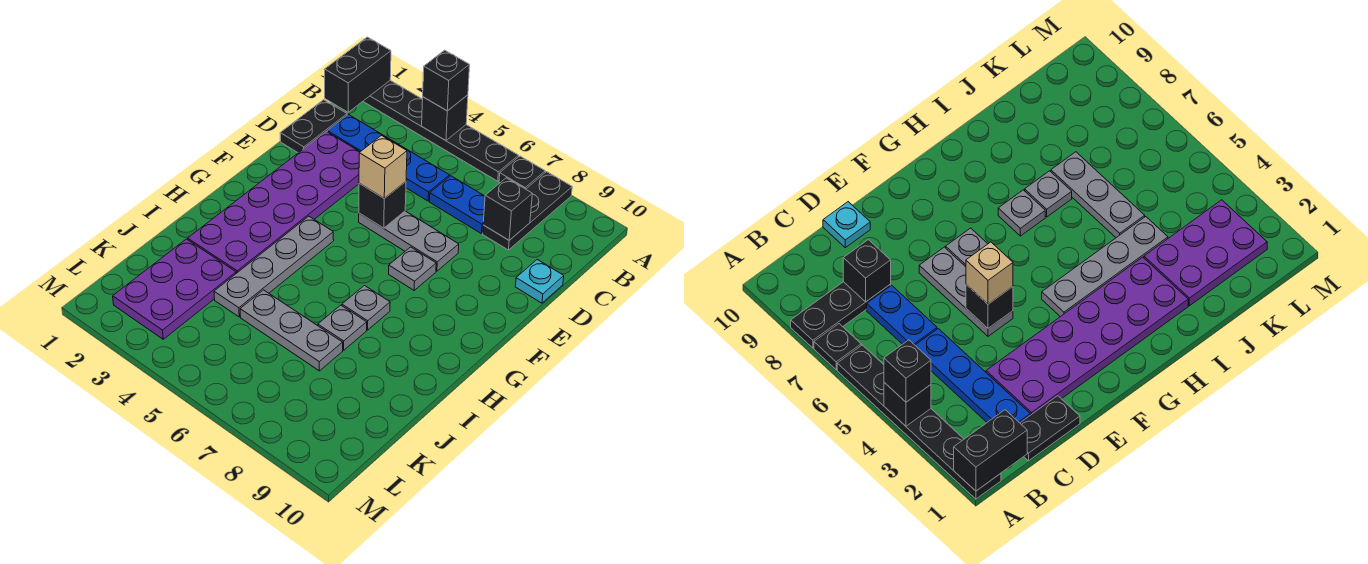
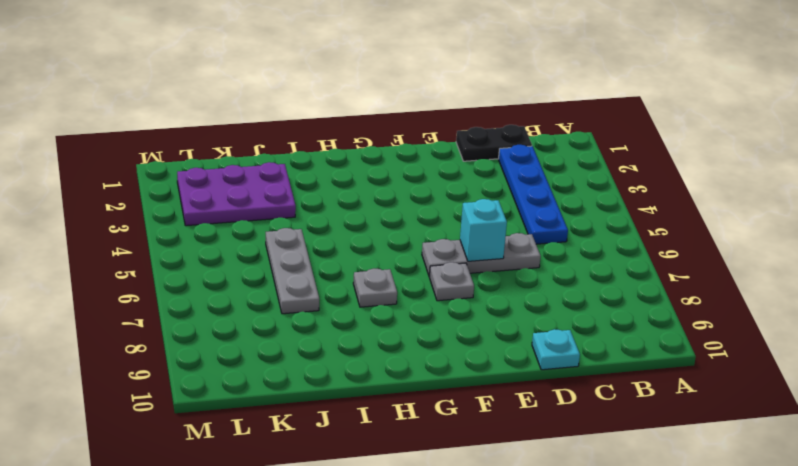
grey plate D6:F6 level 1 -> grey plate E5:E7 level 1
cyan brick E6 level 2 -> none
none -> black plate A1:A6 level 1
none -> black plate A7 level 1
none -> black plate A8:C8 level 1

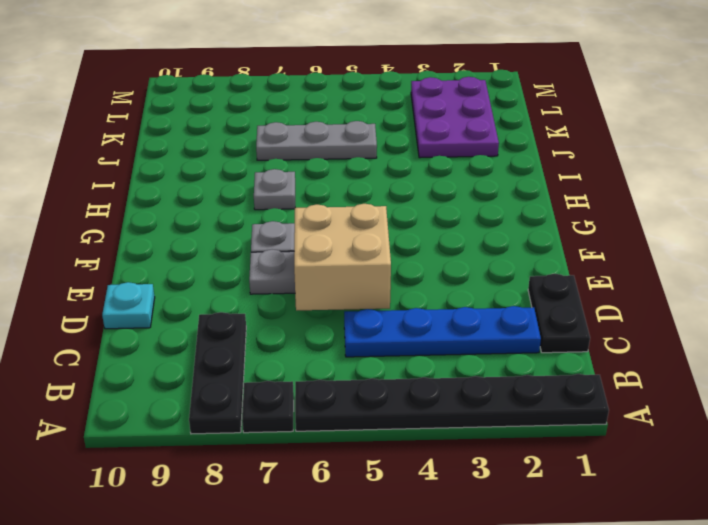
tan brick D5:E6 level 2 -> black brick E5 level 2
none -> blue plate C6:C7 level 1
none -> purple plate D2:I3 level 1
none -> grey plate G4:J4 level 1

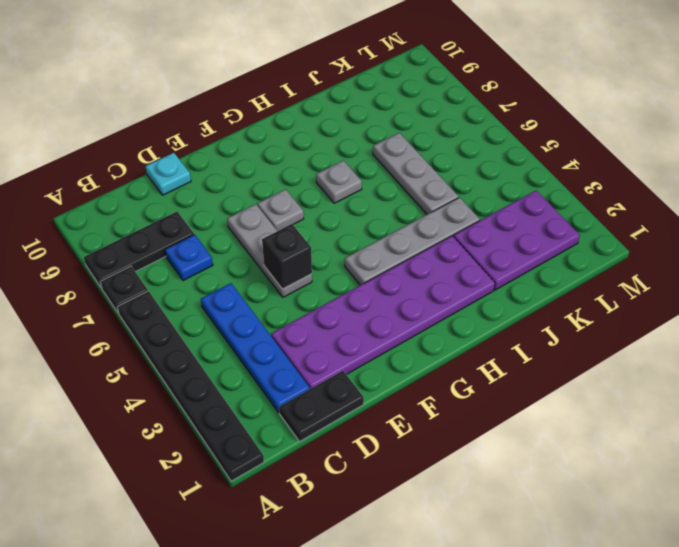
blue plate C7 level 1 -> blue plate C6:C7 level 1
none -> grey plate I7 level 1
none -> black brick A1:B1 level 2
none -> black brick A4 level 2

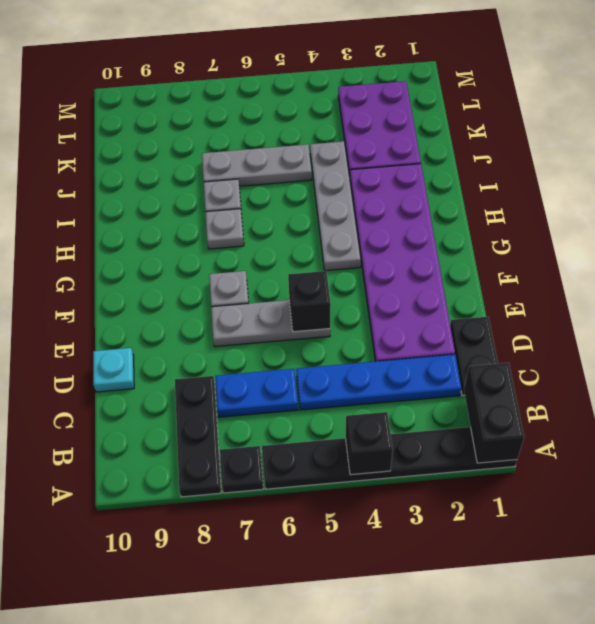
none -> black brick C8 level 2
none -> black brick A4 level 3
none -> tan brick E5 level 3

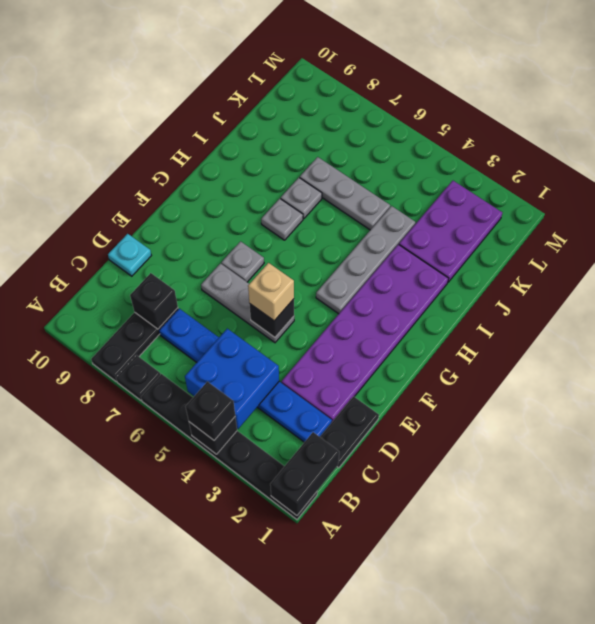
blue brick B4:C5 level 2 -> none

